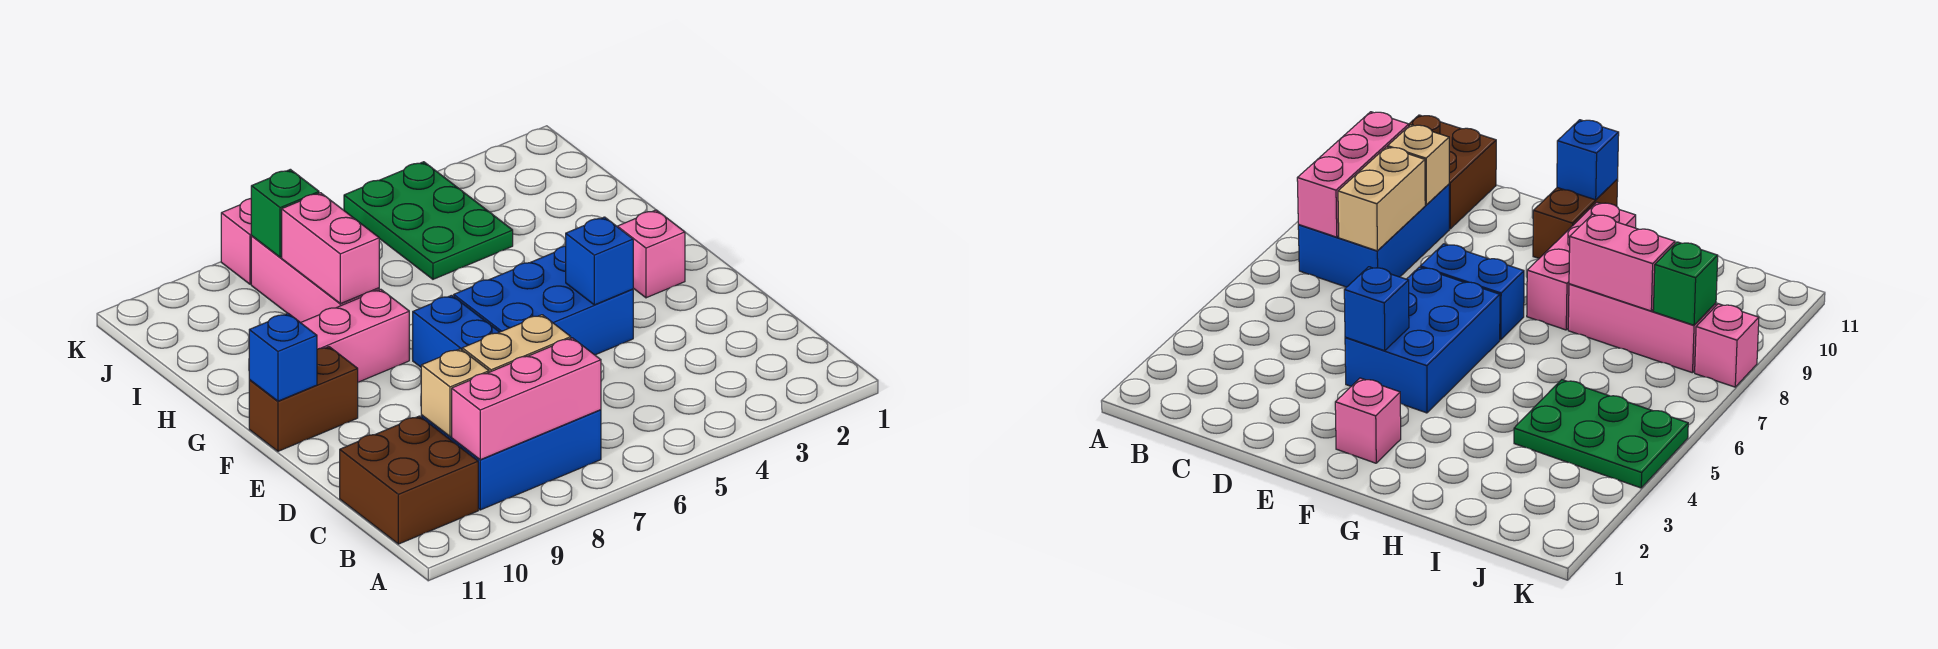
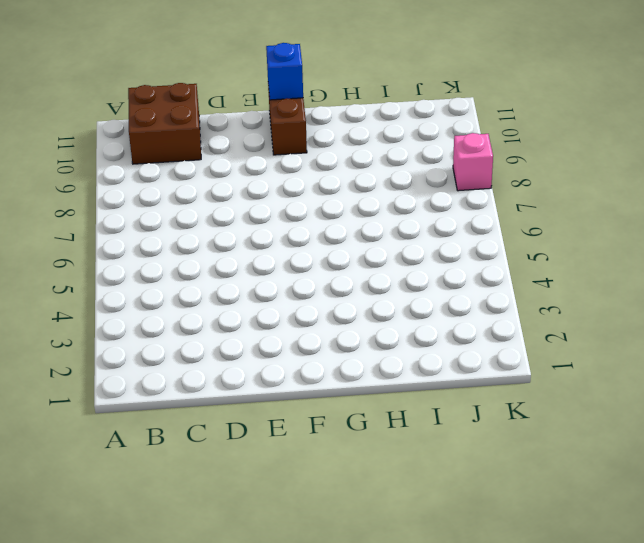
none -> blue brick B7:C9 level 1
none -> blue brick E4:F6 level 1
none -> blue brick E7:F7 level 1

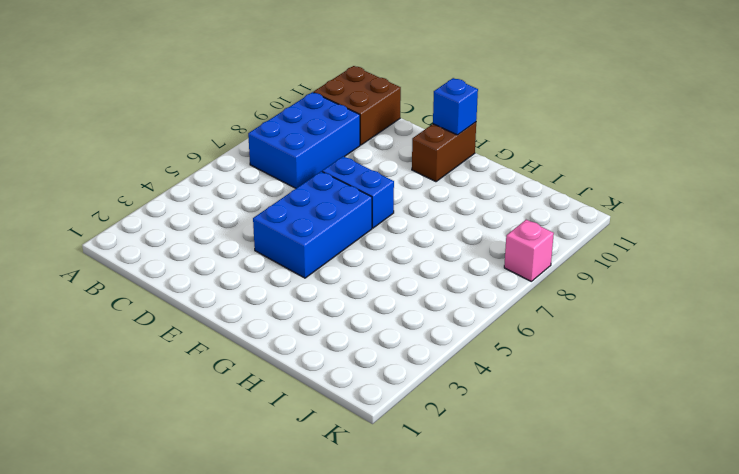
none -> pink brick F2 level 1
none -> pink brick G8:G10 level 1
none -> pink brick H8:J8 level 1

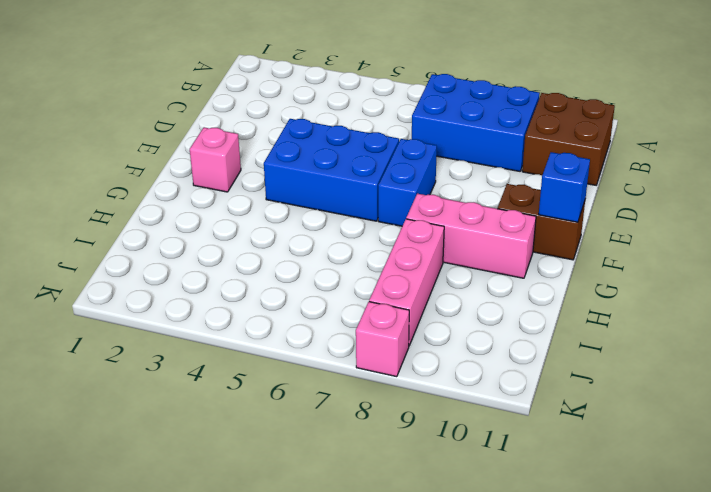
none -> green plate I4:K5 level 1
none -> pink brick B7:B9 level 2
none -> tan brick C7:C8 level 2

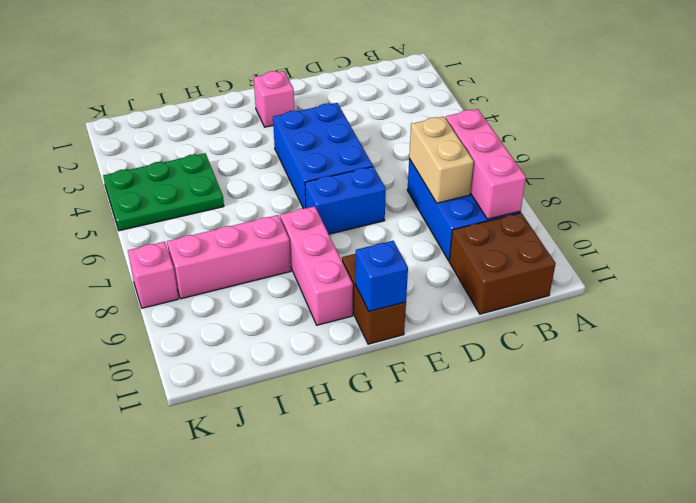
none -> tan brick C9 level 2
none -> blue brick E4 level 2
none -> pink brick H8:I8 level 2

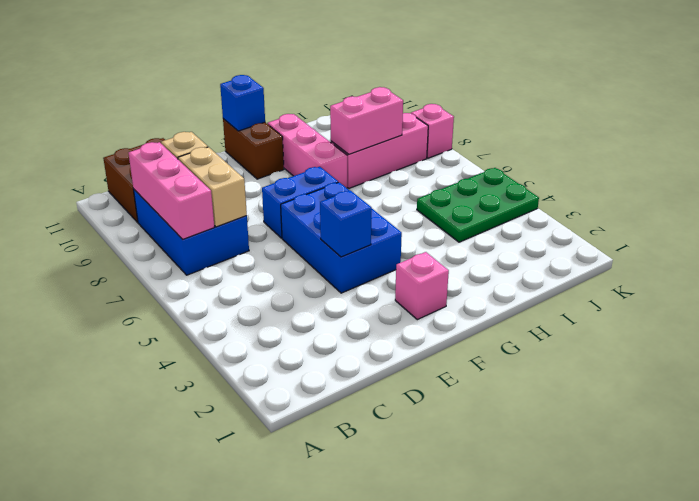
none -> green brick J8 level 2

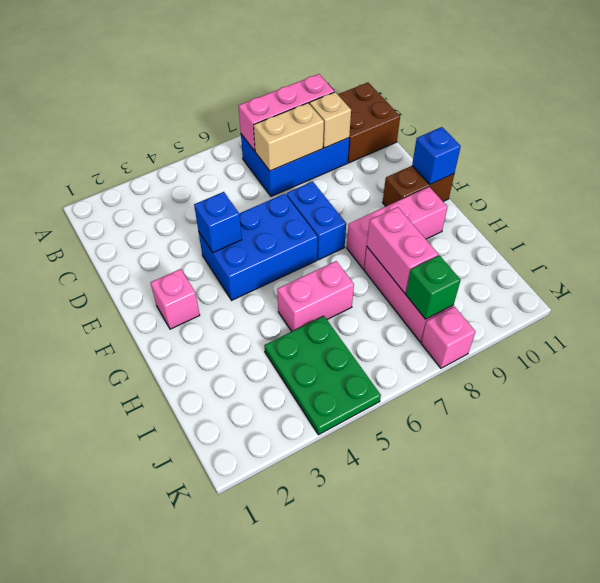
pink brick H5:H6 level 1 -> none

